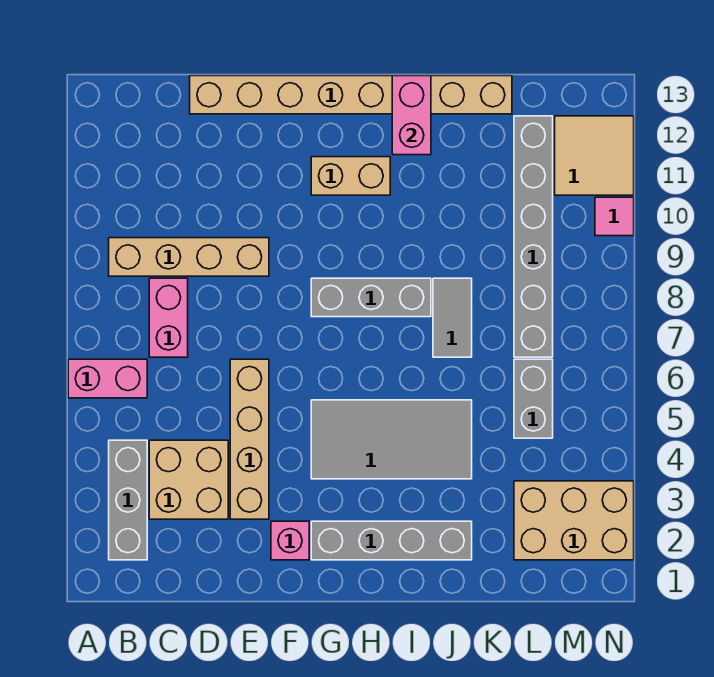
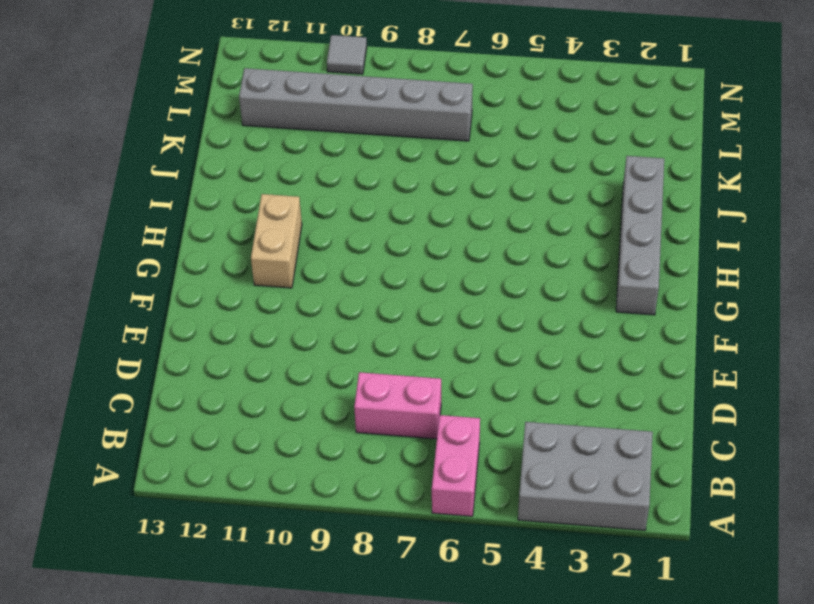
grey brick A2:B4 level 1 -> grey brick B2:B4 level 1
grey tile N10 level 1 -> pink tile N10 level 1
none -> tan brick B9:E9 level 1
none -> tan brick C3:D4 level 1
none -> tan brick D13:K13 level 1

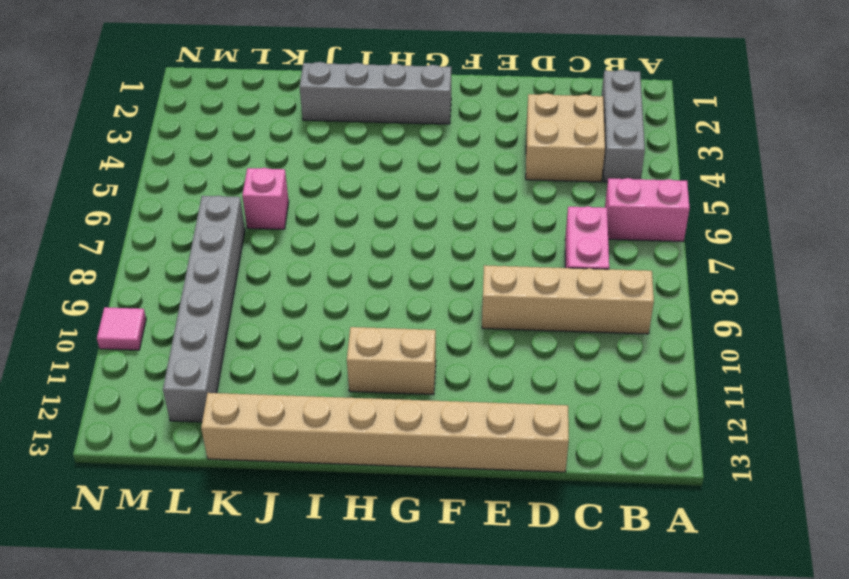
pink brick K6 level 1 -> pink brick F2 level 1
none -> tan brick E3:E6 level 1
none -> grey tile G4:J5 level 1
none -> grey brick G8:I8 level 1

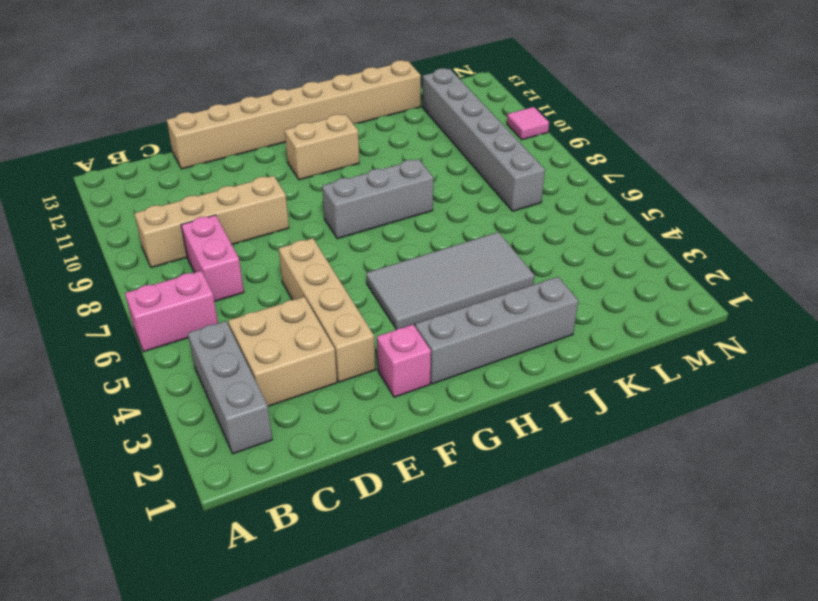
none -> grey tile J7:J8 level 1
none -> tan brick L2:N3 level 1
none -> grey brick L5:L6 level 1

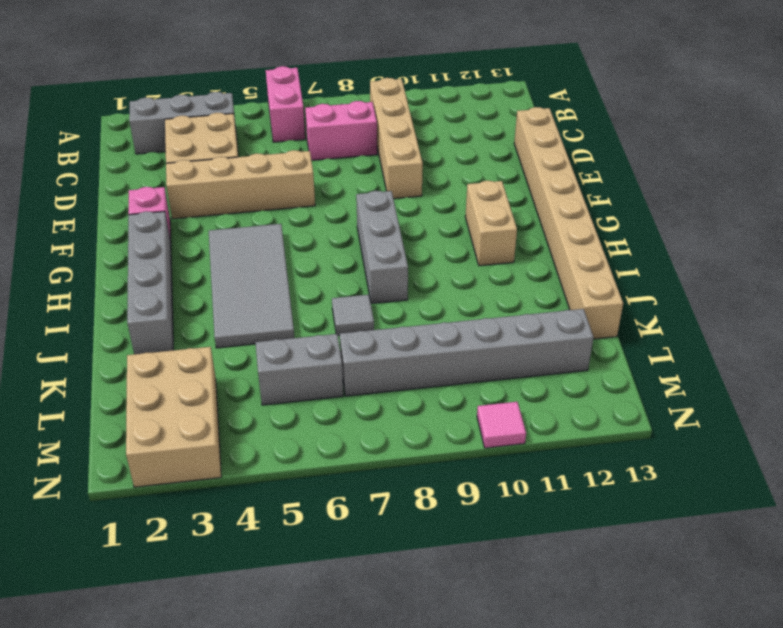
grey tile J7 level 1 -> grey tile J7:J8 level 1
none -> tan tile M11:N12 level 1
none -> pink brick I12:I13 level 2

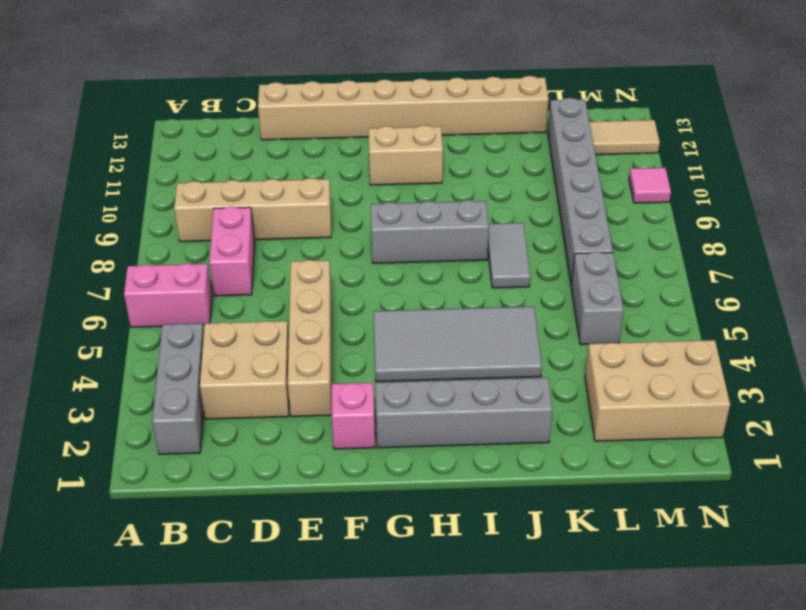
tan tile M12:N12 level 1 -> tan tile M11:N12 level 1
none -> pink brick I12:I13 level 2

